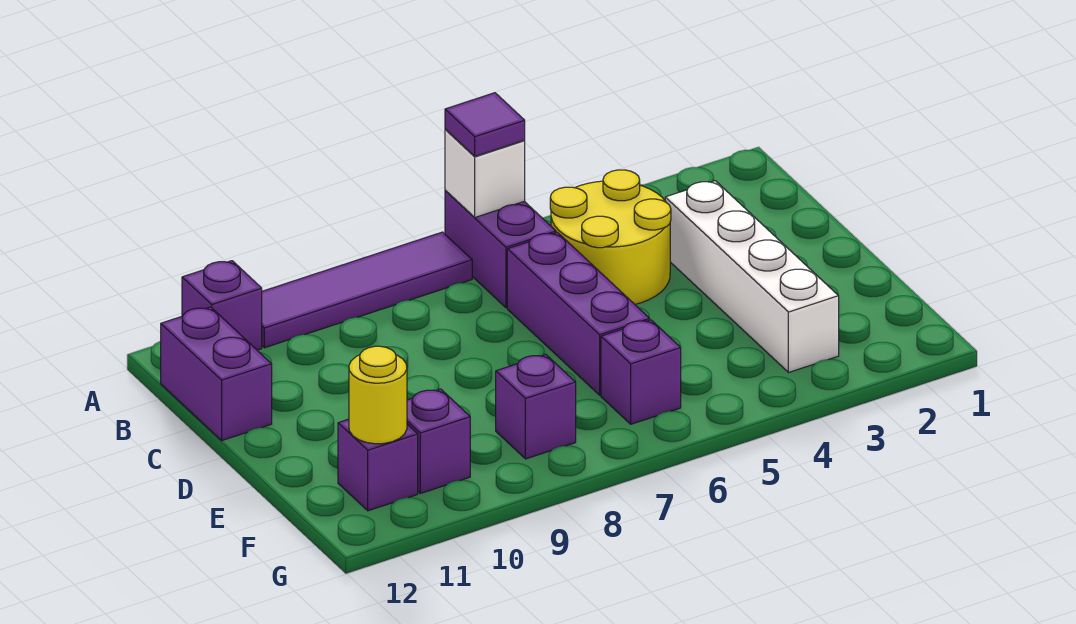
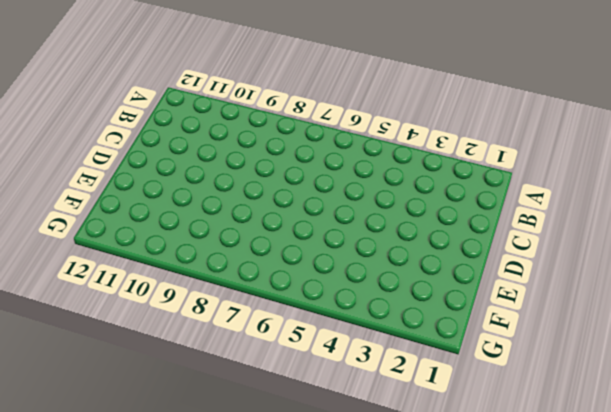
none -> purple brick A6:B6 level 1
none -> purple tile A7:A10 level 1
none -> purple brick A11 level 1

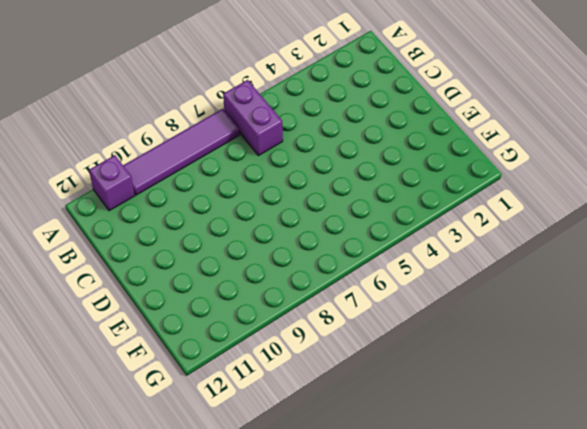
none -> yellow round brick B4:C5 level 1
none -> purple brick B12:C12 level 1
none -> white brick C3:F3 level 1

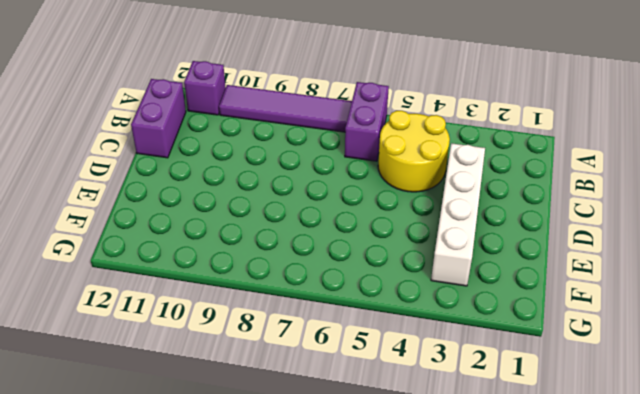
none -> purple brick C6:E6 level 1
none -> purple brick F6 level 1
none -> purple brick F8 level 1

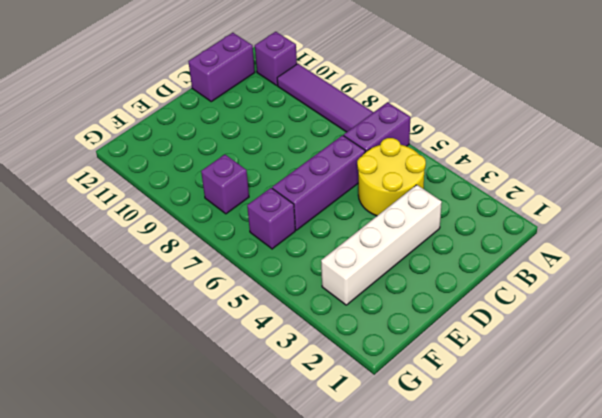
none -> purple brick F10 level 1
none -> purple brick F11 level 1
none -> white brick A6 level 2

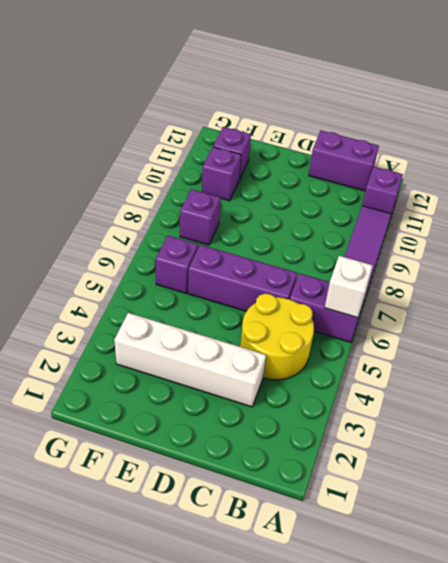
none -> yellow round brick F11 level 2
none -> purple tile A6 level 3

